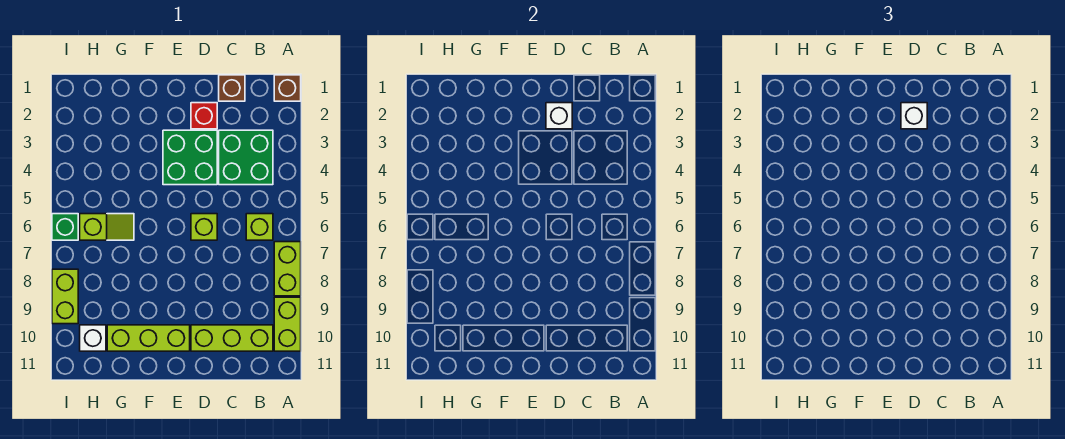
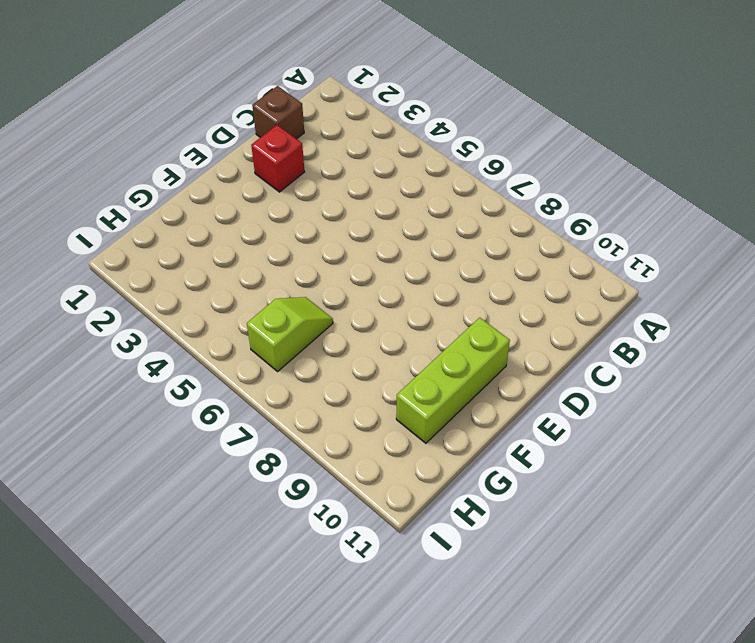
none -> brown brick A1 level 1
none -> lime brick A7:A8 level 1
none -> lime brick A9:A10 level 1

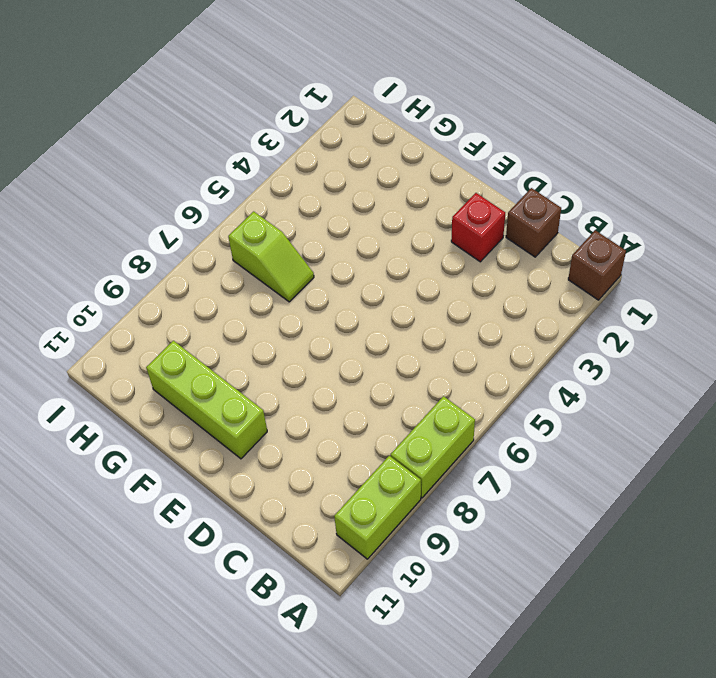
none -> green brick B3:C4 level 1
none -> lime brick B6 level 1
none -> lime brick B10:D10 level 1

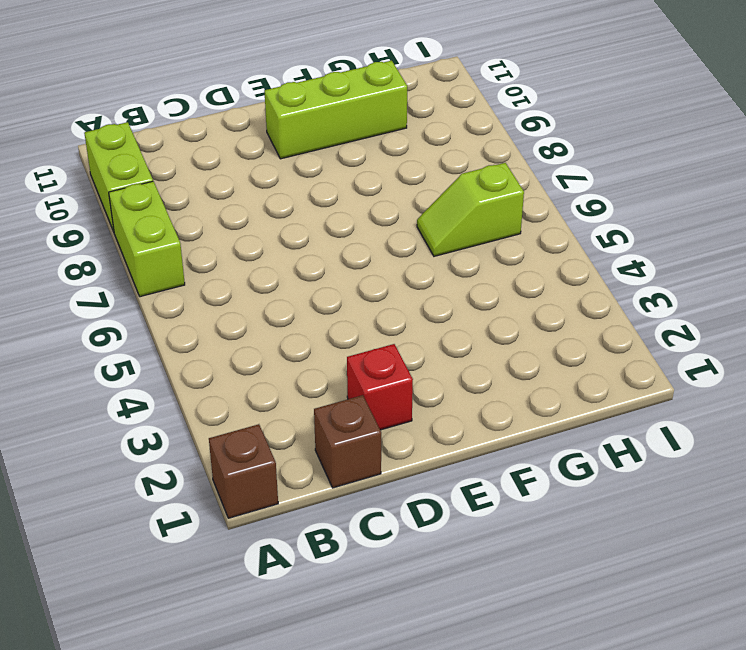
none -> green brick B3:C4 level 1
none -> lime brick B6 level 1
none -> lime brick B10:D10 level 1

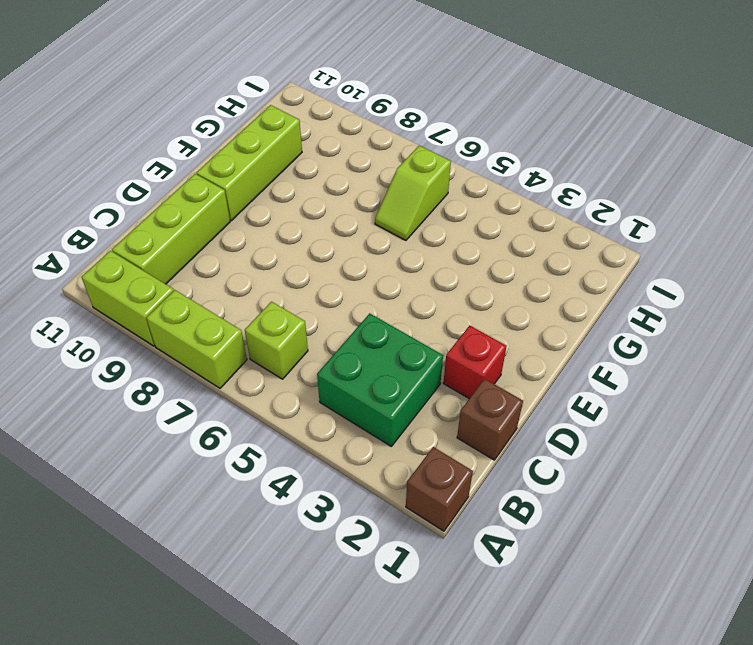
none -> green brick D3:E4 level 1
none -> lime brick D6 level 1
none -> white brick H10 level 1

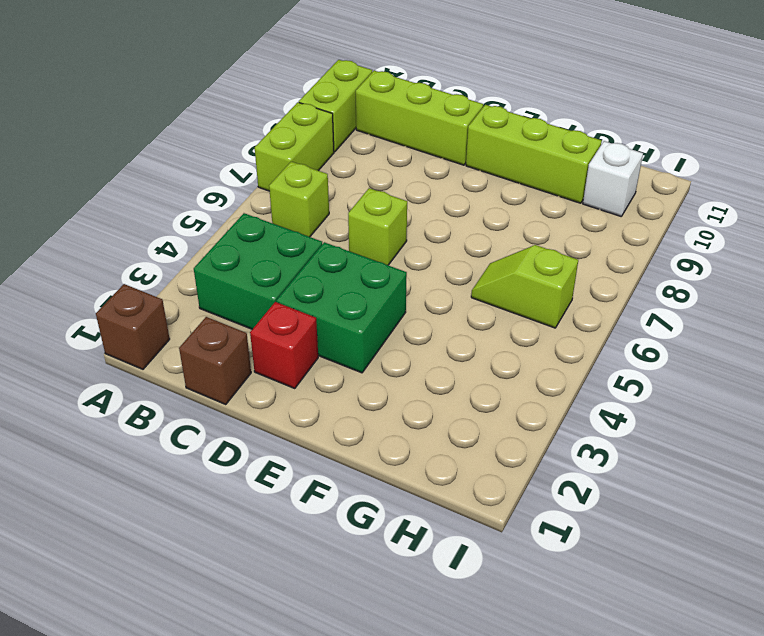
none -> green brick I6 level 1
none -> lime brick I8:I9 level 1
none -> white brick D2 level 2

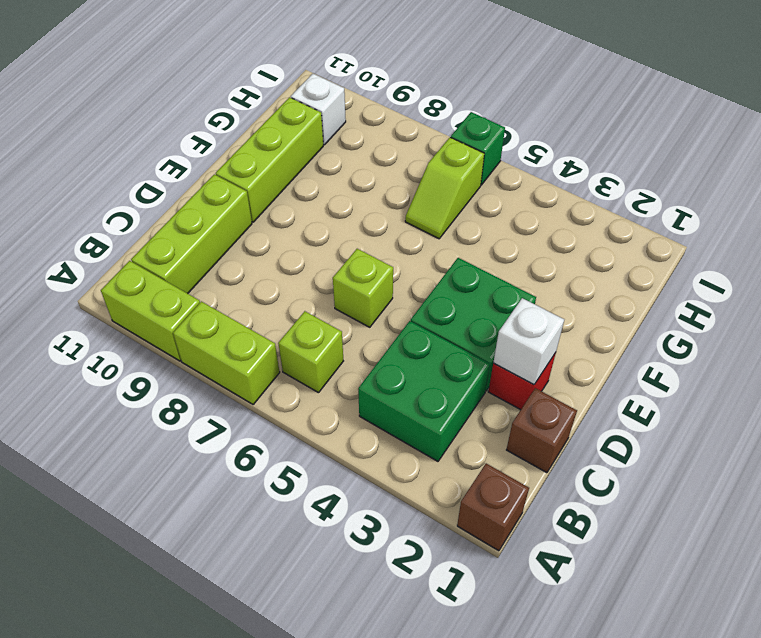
none -> lime brick I8:I9 level 1
none -> white brick D2 level 3

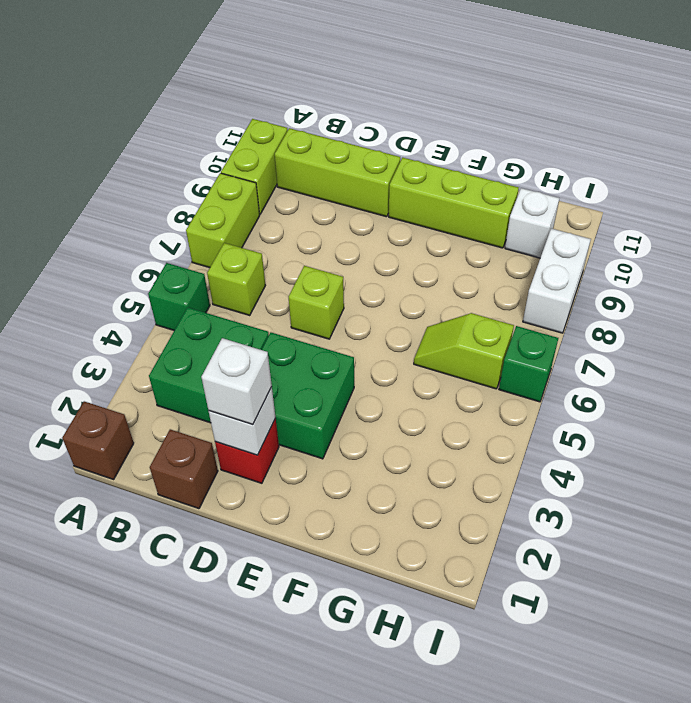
green brick A5 level 1 -> none
white brick I8:I9 level 1 -> lime brick I8:I9 level 1

